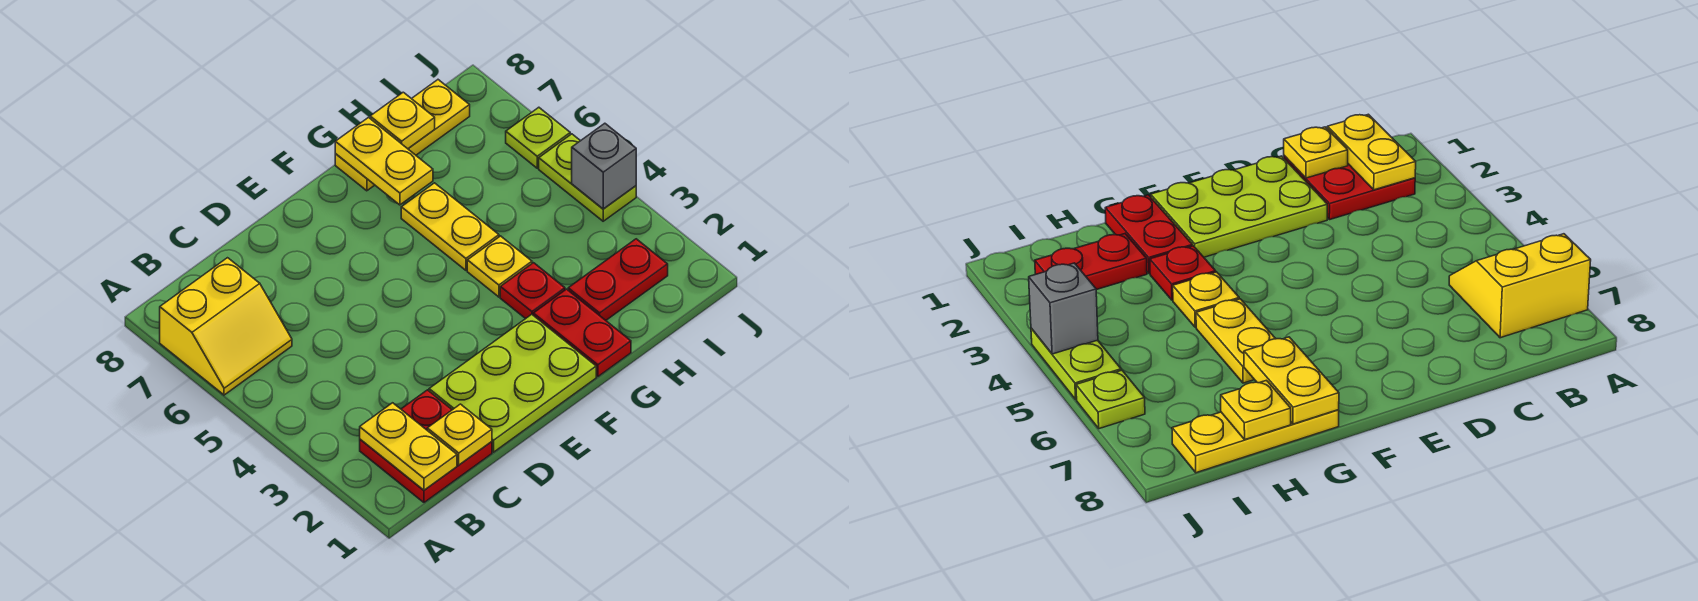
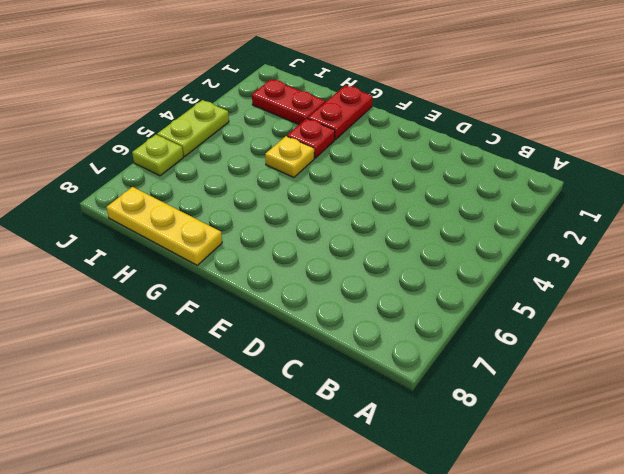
none -> yellow slope A6:B7 level 1 top 7
none -> red plate B1:C2 level 1
none -> lime plate D1:F2 level 1

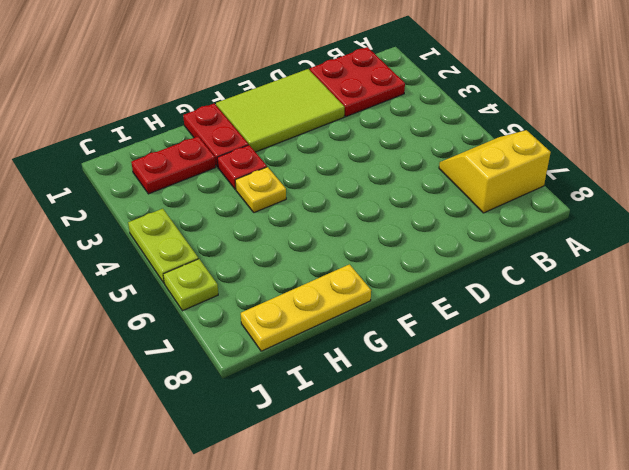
lime tile D1:F2 level 1 -> lime plate D1:F2 level 1
none -> yellow plate G5:G6 level 1
none -> yellow plate B1:B2 level 2
none -> yellow plate C1 level 2

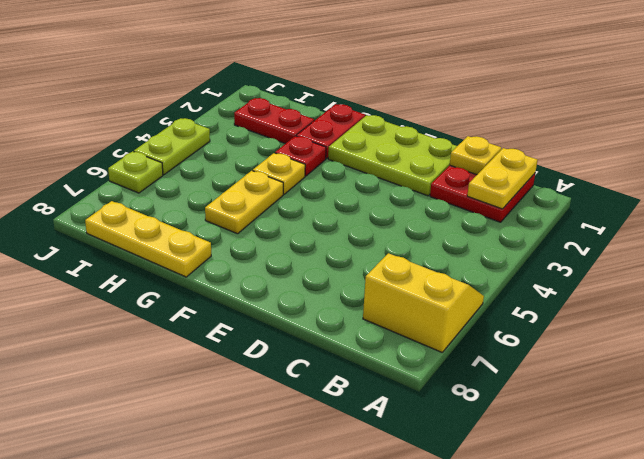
none -> yellow plate G7:G8 level 2
none -> yellow plate H8 level 2
none -> grey brick J4 level 2

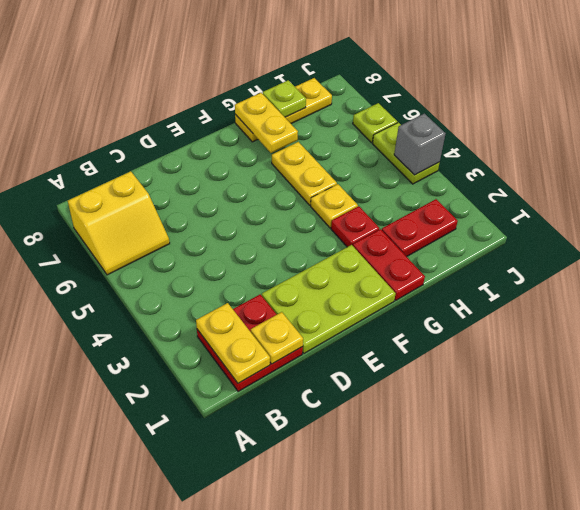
lime plate H8 level 2 -> yellow plate H8 level 2

